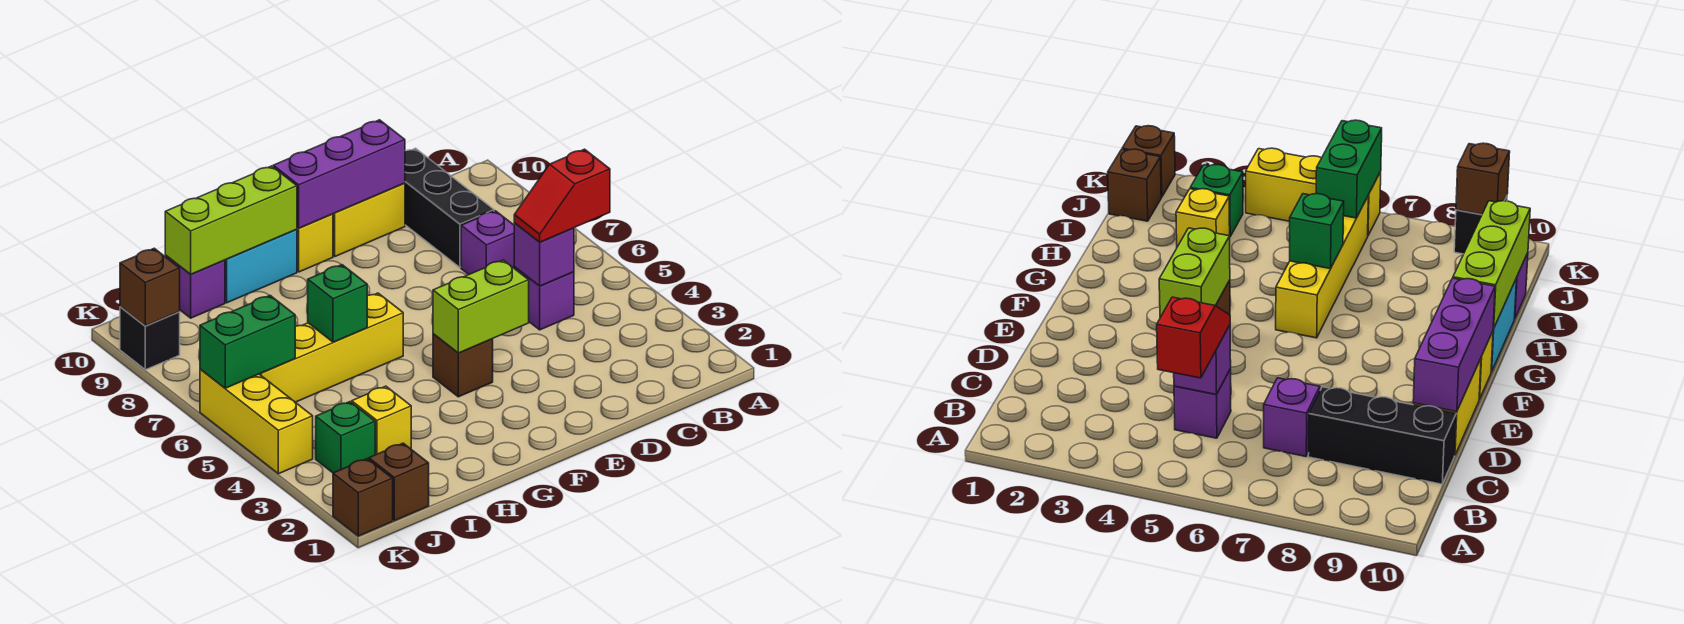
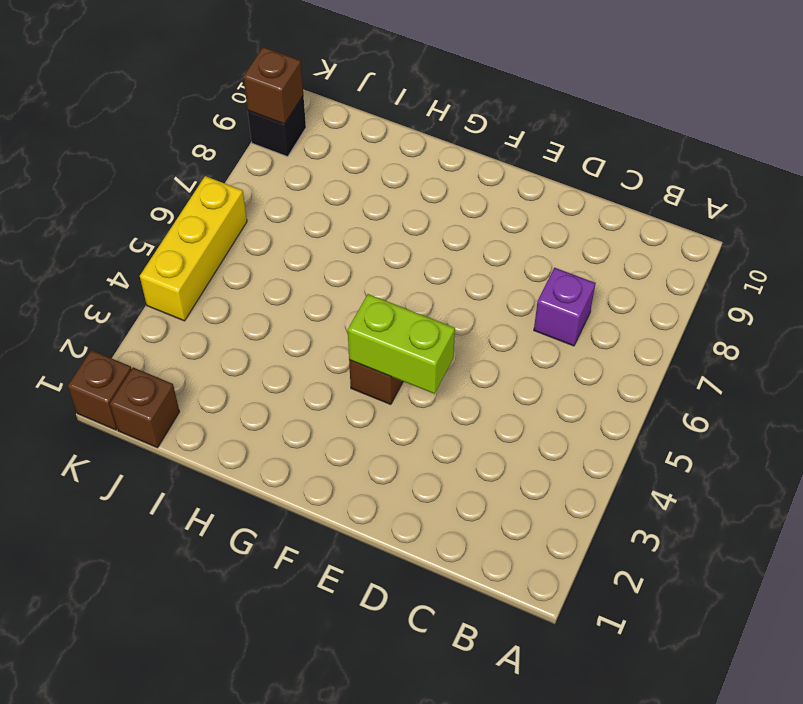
none -> purple brick C5 level 1
none -> black brick C8:C10 level 1
none -> yellow brick D10:E10 level 1

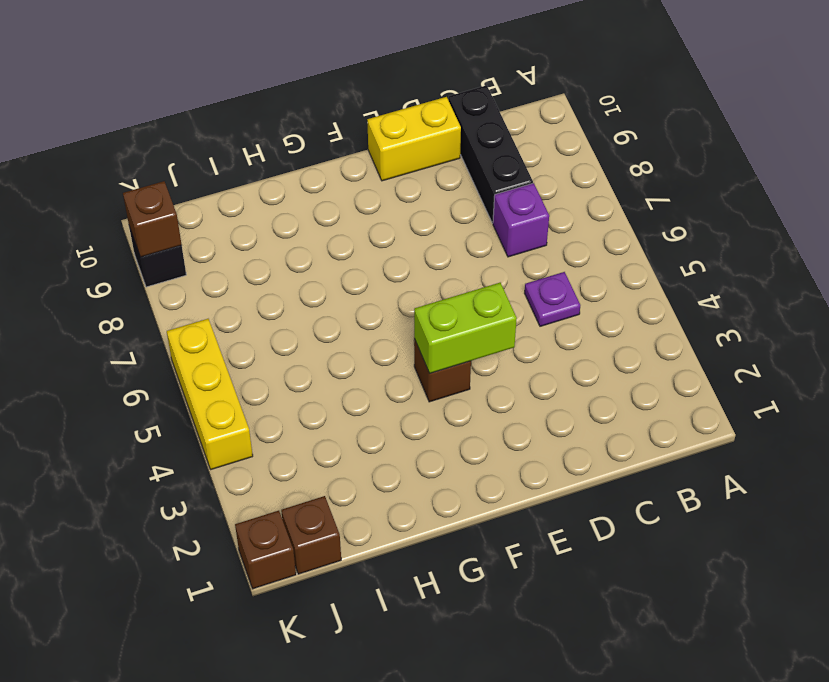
purple plate C5 level 1 -> purple brick C5 level 1
none -> yellow brick F10 level 1
none -> yellow brick G6:J6 level 1
none -> cyan brick G10:H10 level 1

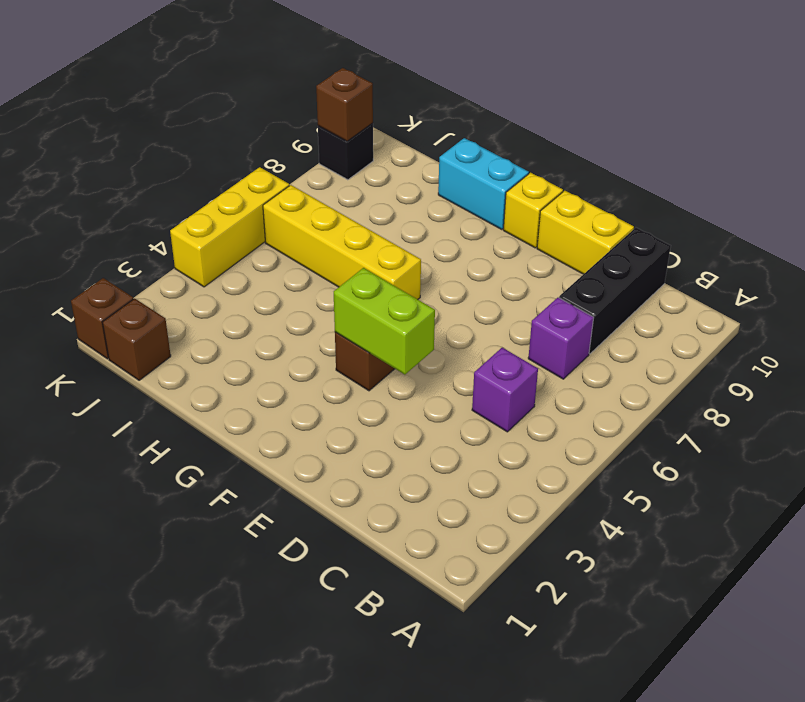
none -> yellow brick I3 level 1
none -> purple brick I10 level 1
none -> green brick J3 level 1

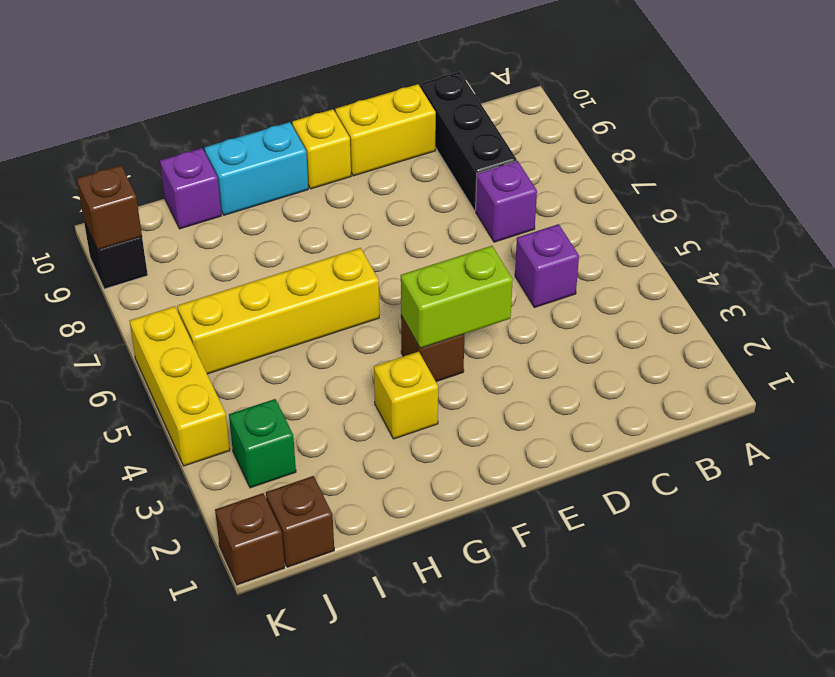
yellow brick G3 level 1 -> yellow brick I3 level 1
none -> purple brick C5 level 2
none -> purple brick D10:F10 level 2
none -> lime brick G10:I10 level 2

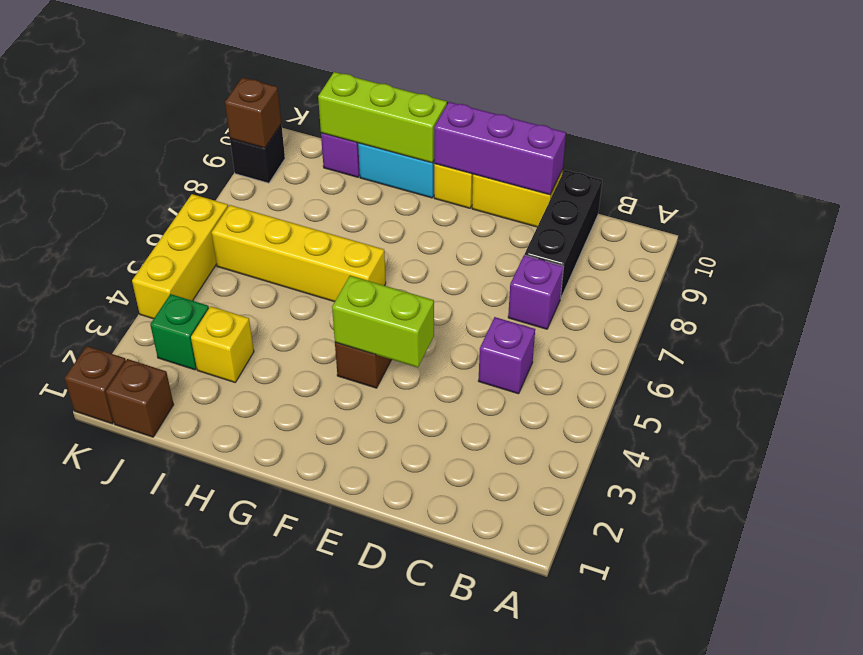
none -> purple brick C5 level 2
none -> green brick H6 level 2
none -> green brick J6:K6 level 2

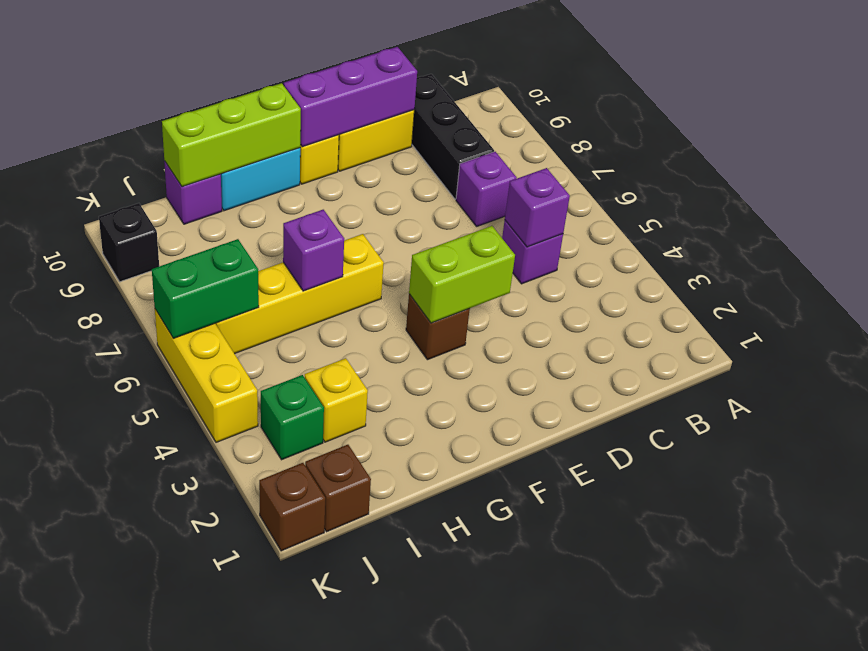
purple brick H6 level 2 -> green brick H6 level 2
none -> brown brick K9 level 2
none -> red slope B5:C5 level 3 top B

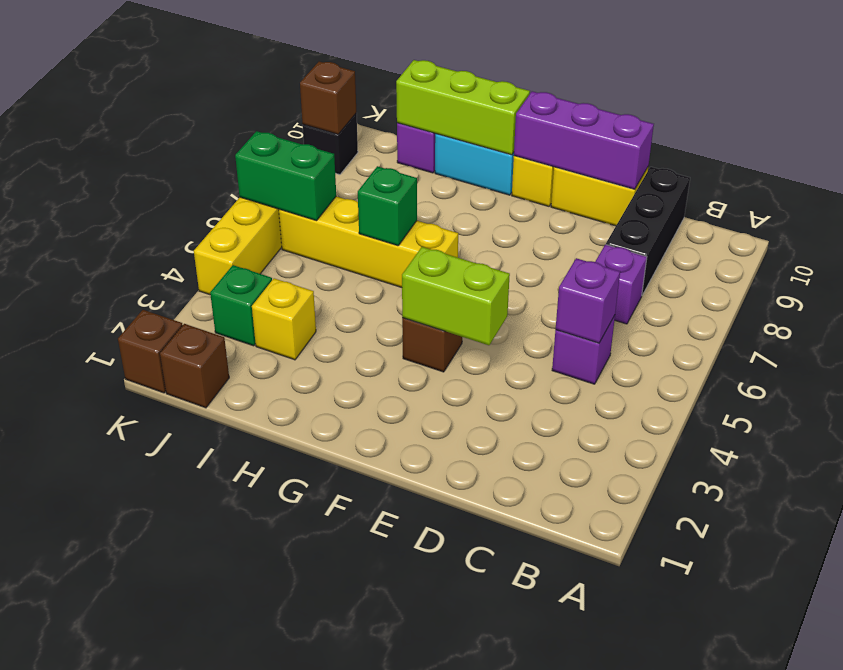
none -> red slope B5:C5 level 3 top B

